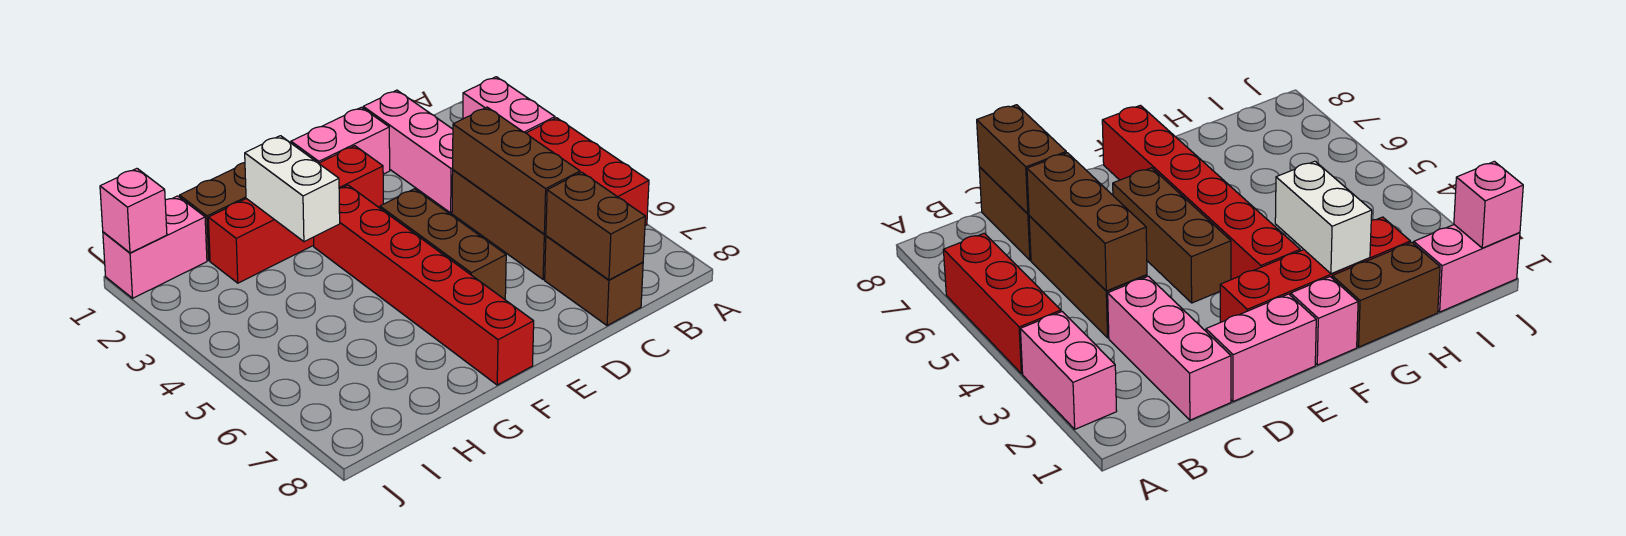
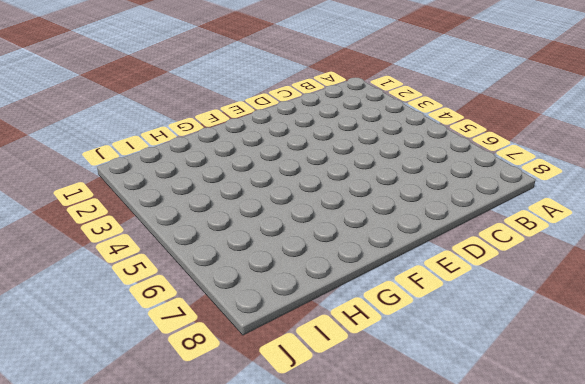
none -> pink brick A2:A3 level 1
none -> red brick A4:A6 level 1
none -> pink brick C1:C3 level 1

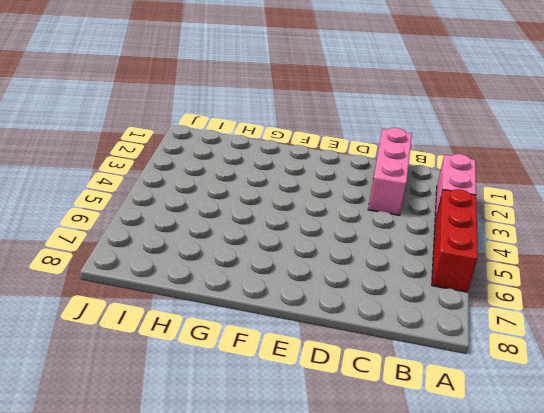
none -> brown brick C4:C6 level 1
none -> brown brick C7:C8 level 1
none -> pink brick D1:E1 level 1

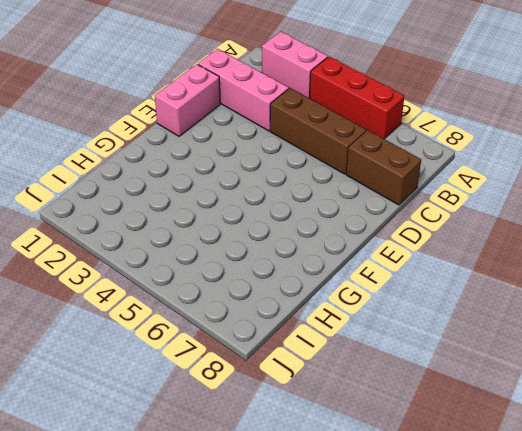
none -> red brick E2:H2 level 1
none -> brown brick E4:E6 level 1
none -> pink brick F1 level 1

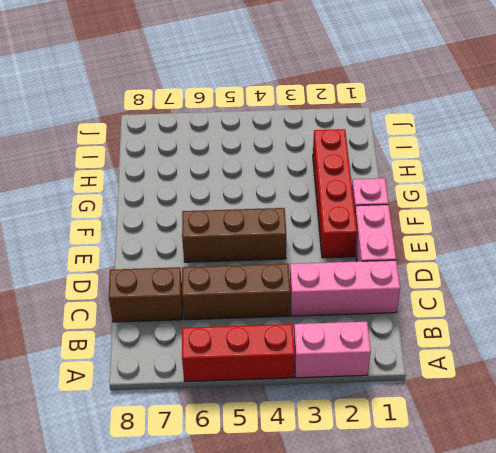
none -> red brick F3:F8 level 1
none -> brown brick G1:H1 level 1
none -> pink brick I1:J1 level 1

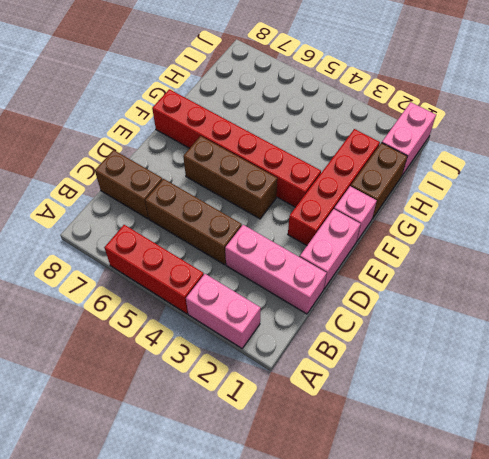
none -> brown brick C4:C6 level 2
none -> brown brick C7:C8 level 2
none -> white brick G2:G3 level 2

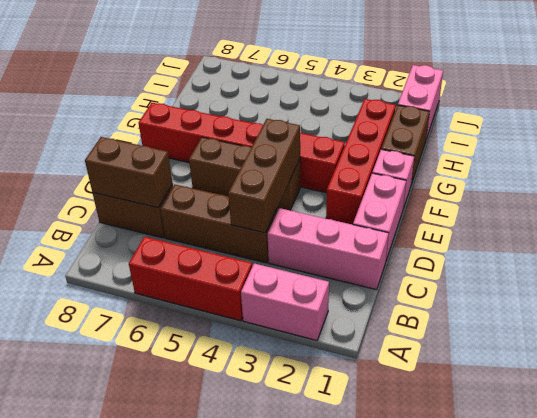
brown brick C4:E4 level 2 -> brown brick C4:C6 level 2
none -> white brick G2:G3 level 2
none -> pink brick J1 level 2

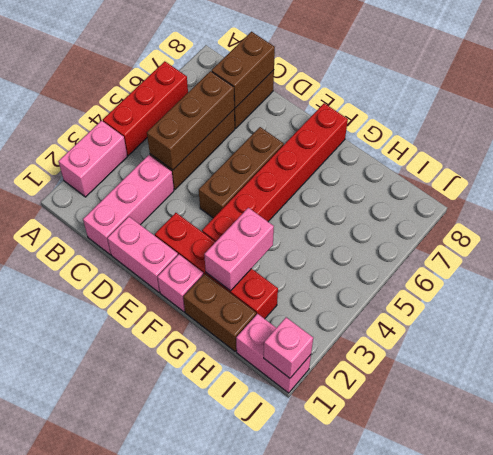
pink brick G2:G3 level 2 -> white brick G2:G3 level 2

